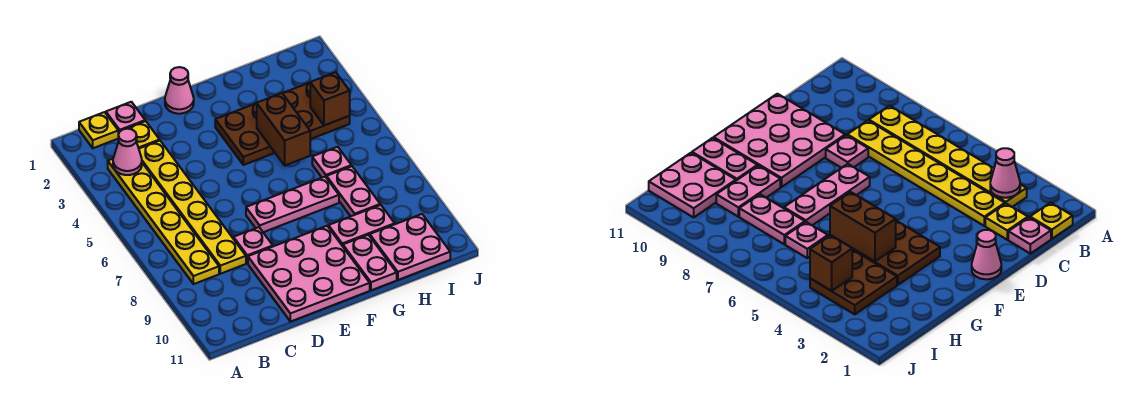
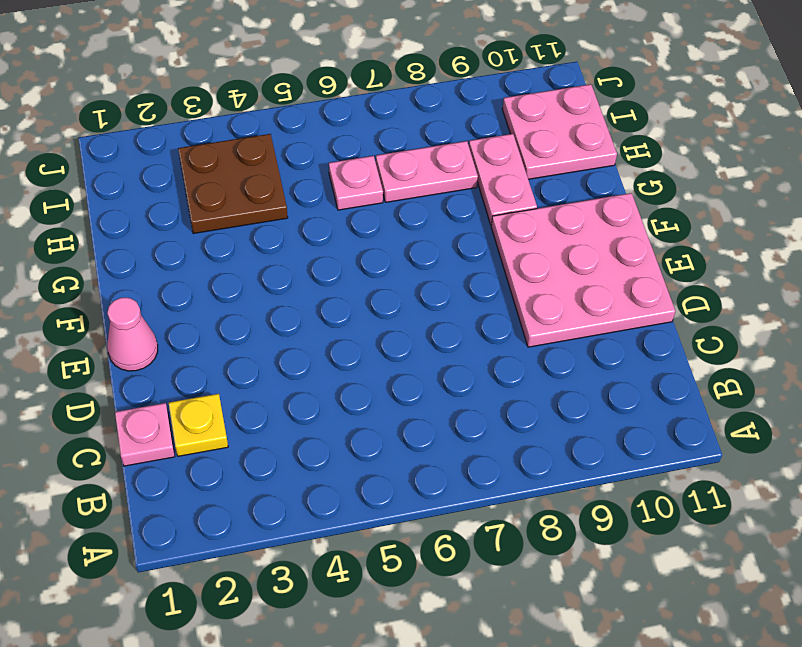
none -> yellow plate B1 level 1
none -> yellow plate B3:B8 level 1
none -> yellow plate C3:C8 level 1

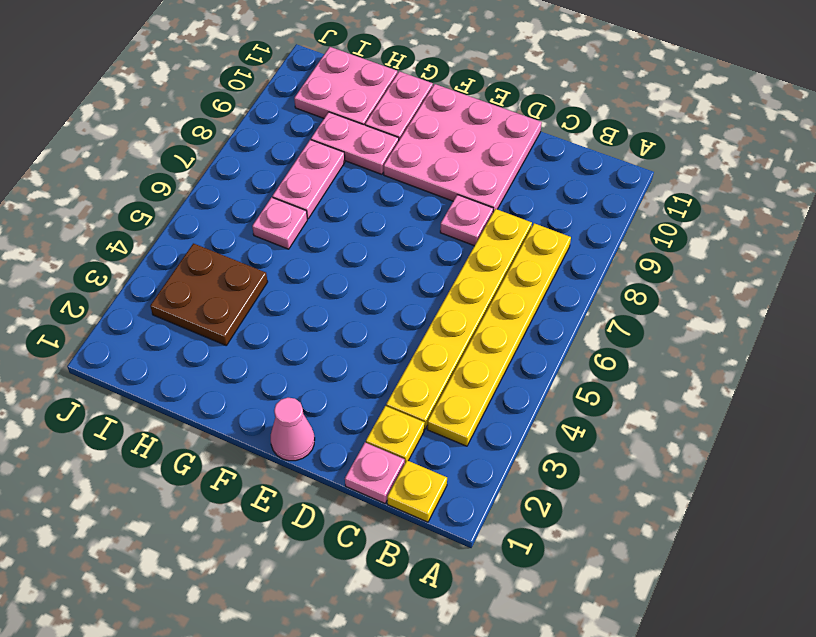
none -> pink plate E7:G7 level 1
none -> brown plate F3:G4 level 1
none -> pink cone B3 level 2

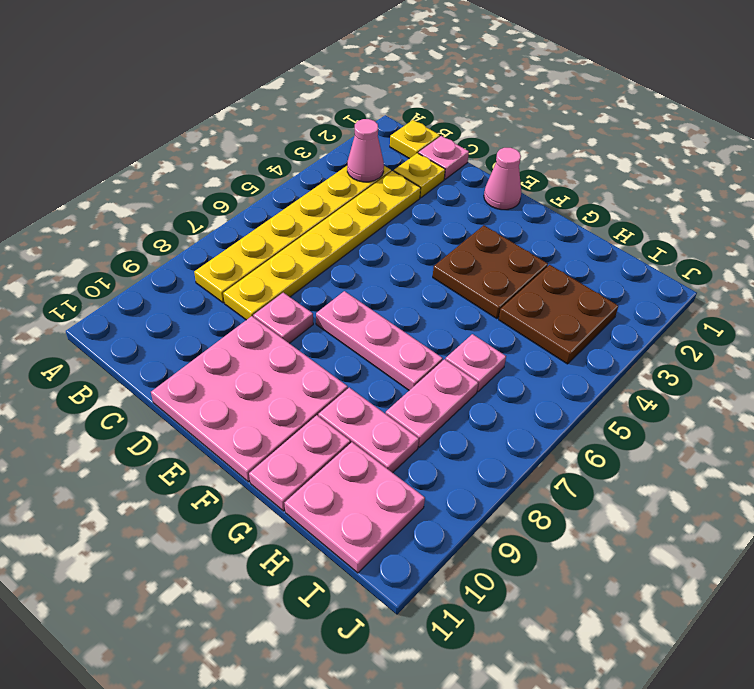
none -> brown brick G4:G5 level 2
none -> brown brick I4 level 2

